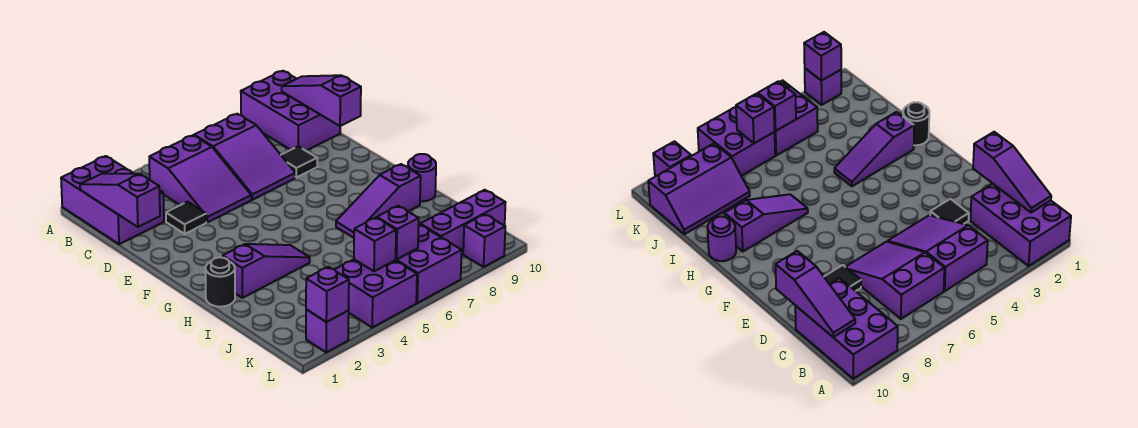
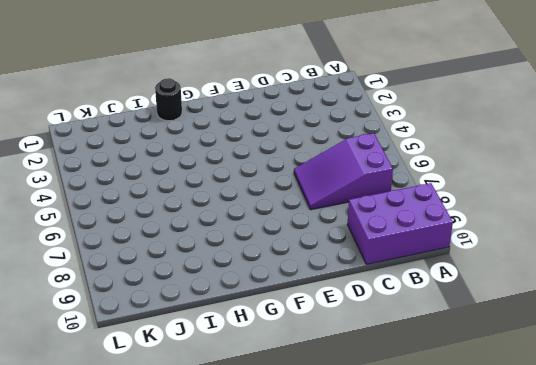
none -> purple brick A1:C2 level 1
none -> purple slope B4:D5 level 1 top B
none -> black tile D3 level 1

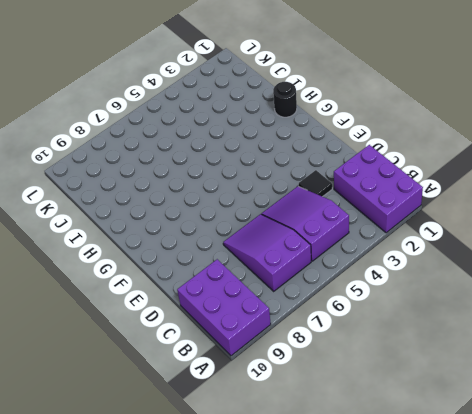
none -> black tile D8 level 1
none -> purple slope H2:H4 level 1 top 2
none -> purple slope H7:H9 level 1 top 9

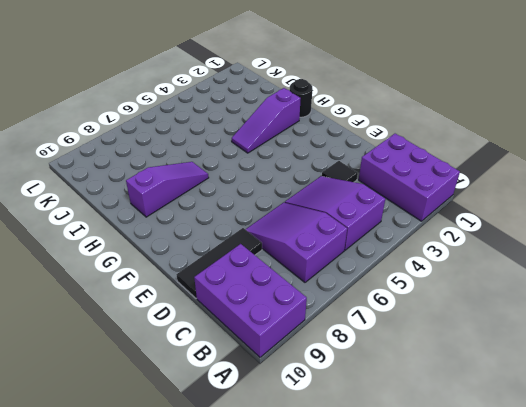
black tile D8:D10 level 1 -> black tile D8 level 1
none -> purple round brick H10 level 1
none -> purple slope J8:K10 level 1 top K
none -> purple brick K4:L5 level 1

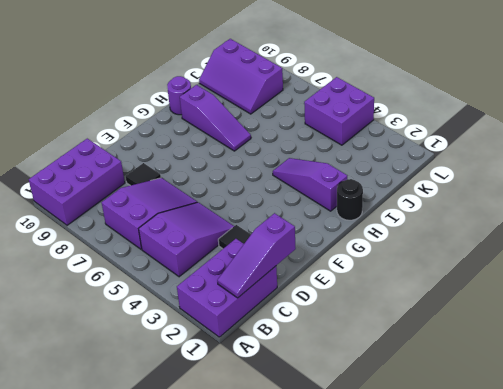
none -> purple brick K6:L7 level 1
none -> purple brick L2 level 1
none -> purple brick L9 level 1

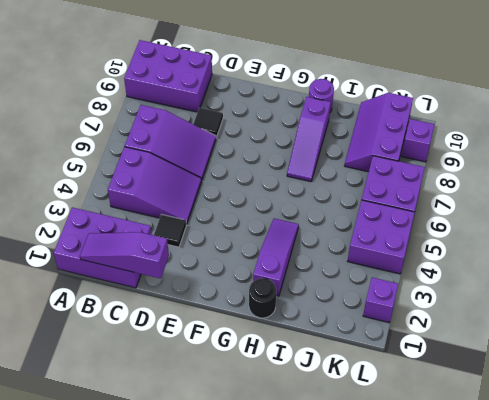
none -> purple slope B10:D10 level 2 top D
none -> purple brick K5 level 2
none -> purple brick K6 level 2

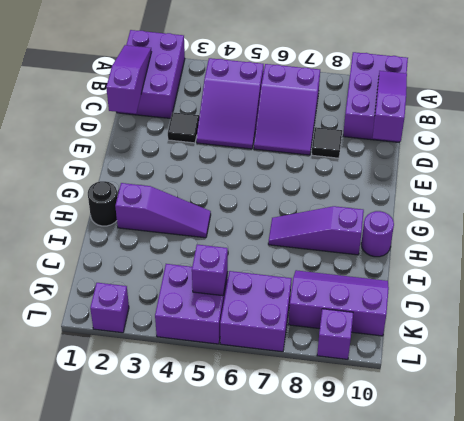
none -> purple brick K6 level 2
none -> purple brick L2 level 2

